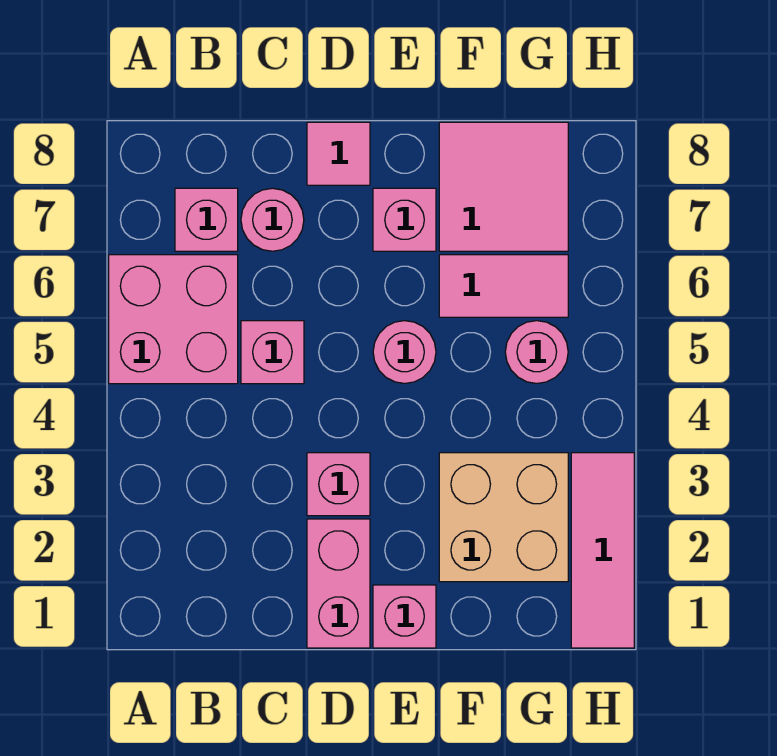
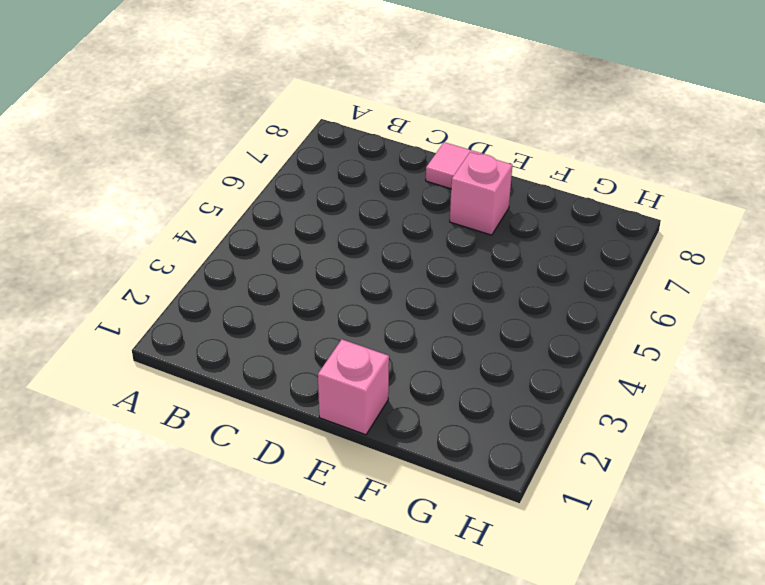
none -> pink brick A5:B6 level 1
none -> pink brick B7 level 1
none -> pink brick C5 level 1

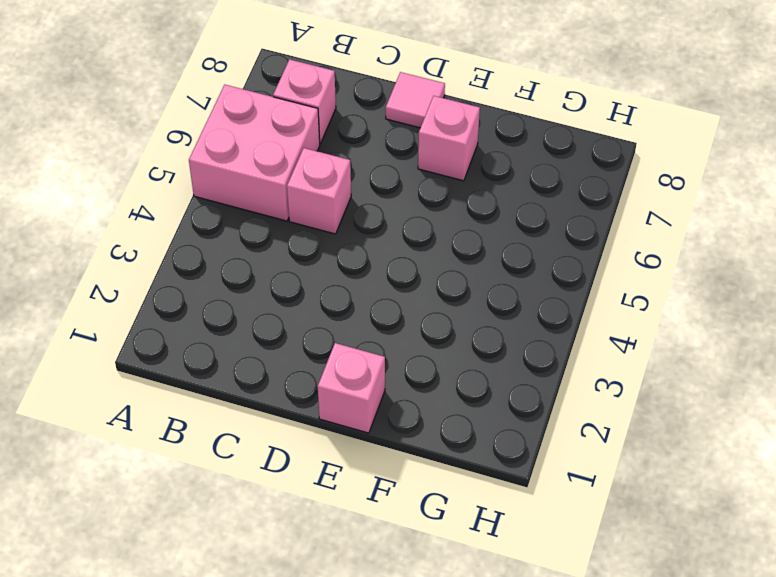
none -> pink round brick C7 level 1
none -> pink brick D1:D2 level 1
none -> pink brick D3 level 1

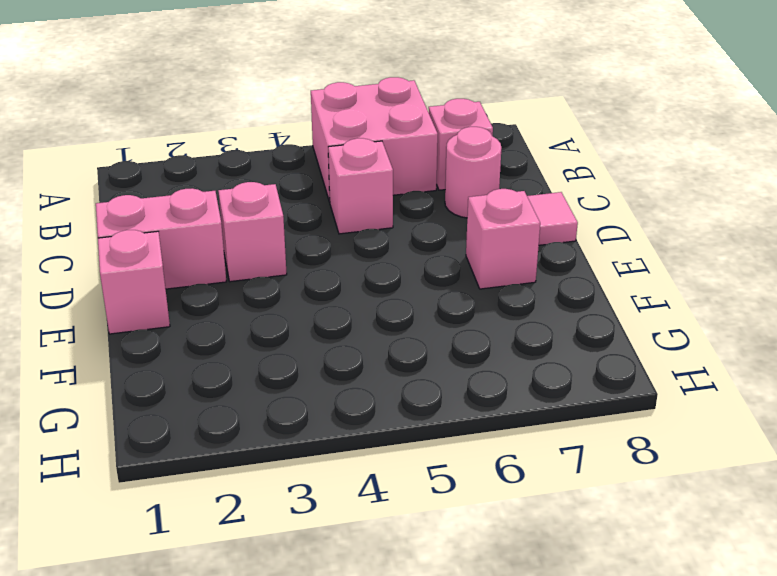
none -> pink round brick E5 level 1
none -> tan brick F2:G3 level 1
none -> pink tile F6:G6 level 1

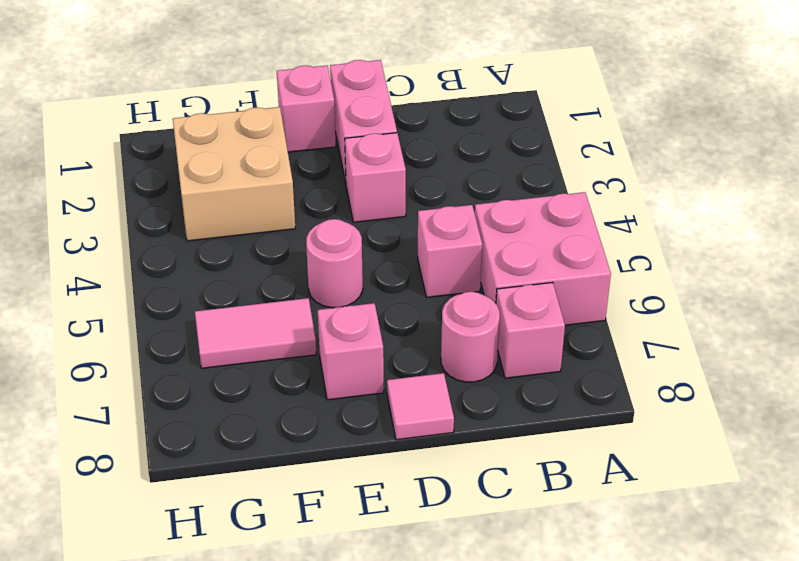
none -> pink tile F7:G8 level 1
none -> pink round brick G5 level 1
none -> pink tile H1:H3 level 1

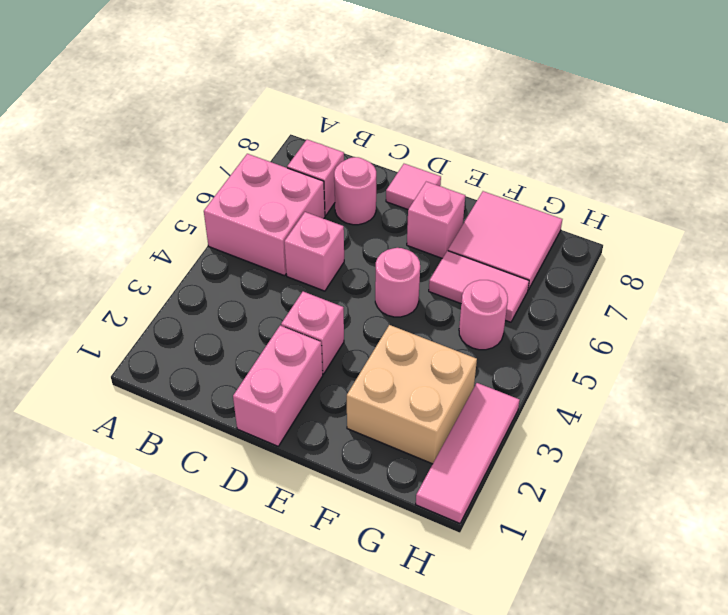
none -> pink brick E1 level 1

